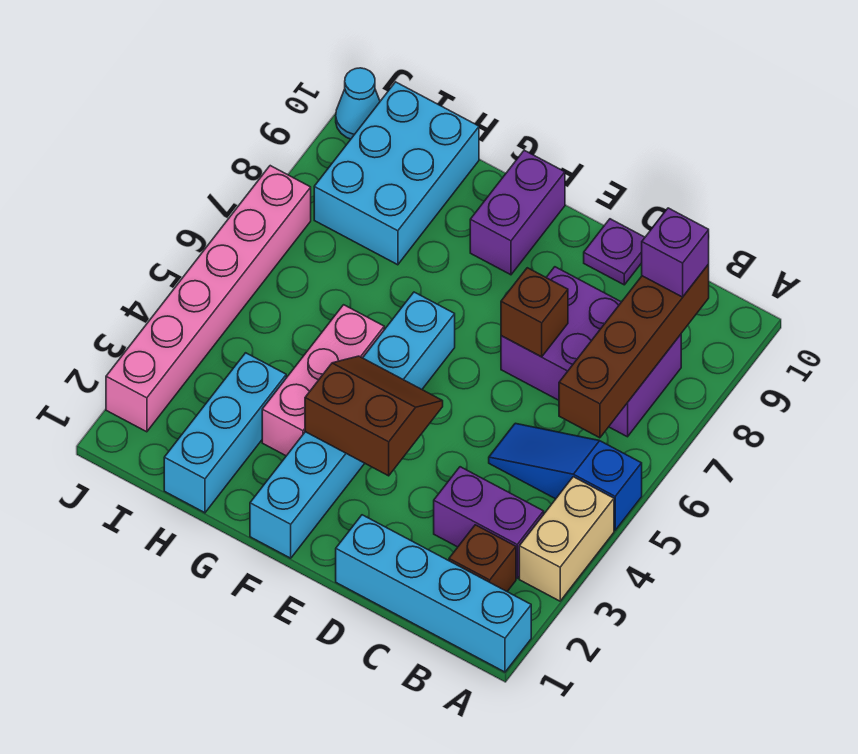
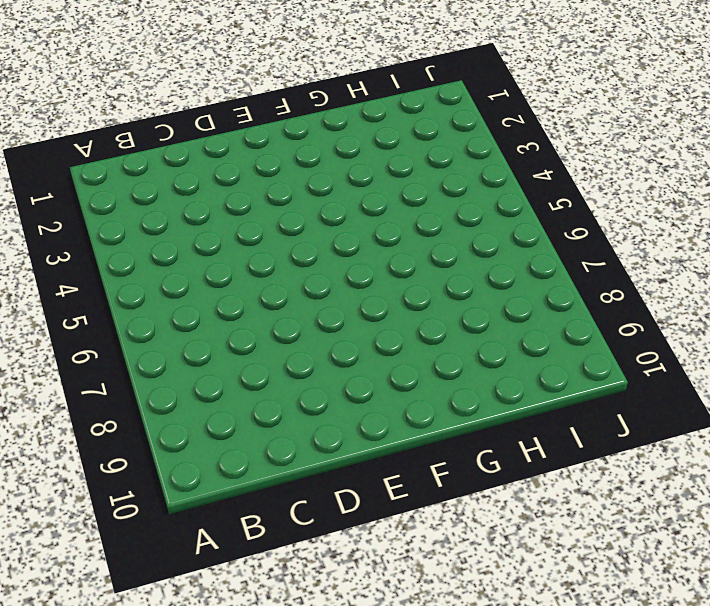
none -> cyan brick A1:D1 level 1
none -> tan brick A3:A4 level 1
none -> blue slope A5:C5 level 1 top A

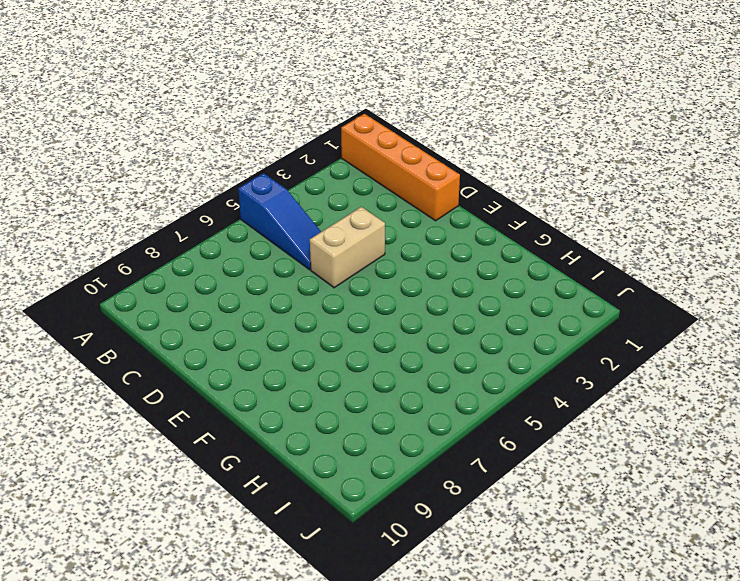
orange brick A1:D1 level 1 -> cyan brick A1:D1 level 1
tan brick D4:D5 level 1 -> tan brick A3:A4 level 1
none -> brown brick B2 level 1
none -> purple brick B3:C3 level 1
none -> purple brick B7:D8 level 1

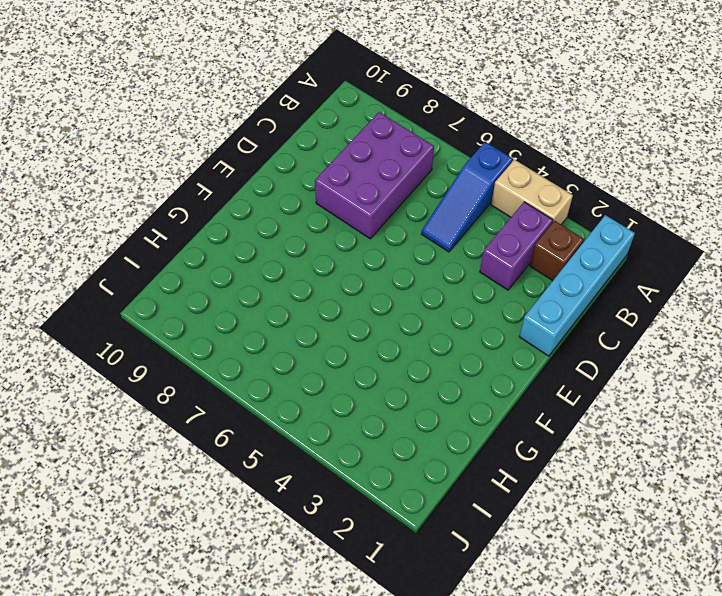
none -> purple plate D10 level 1
none -> cyan brick F1:F6 level 1
none -> purple brick F9:F10 level 1

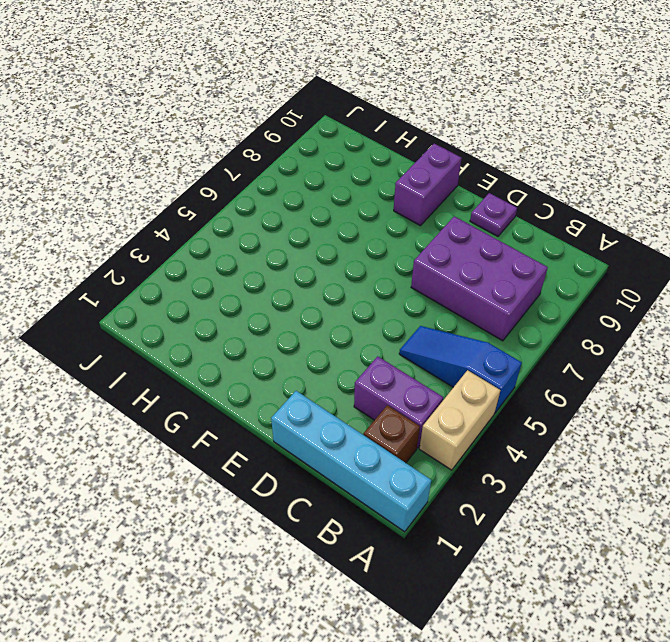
none -> cyan brick F1:F6 level 1
none -> pink brick G3:G5 level 1
none -> cyan brick H1:H3 level 1

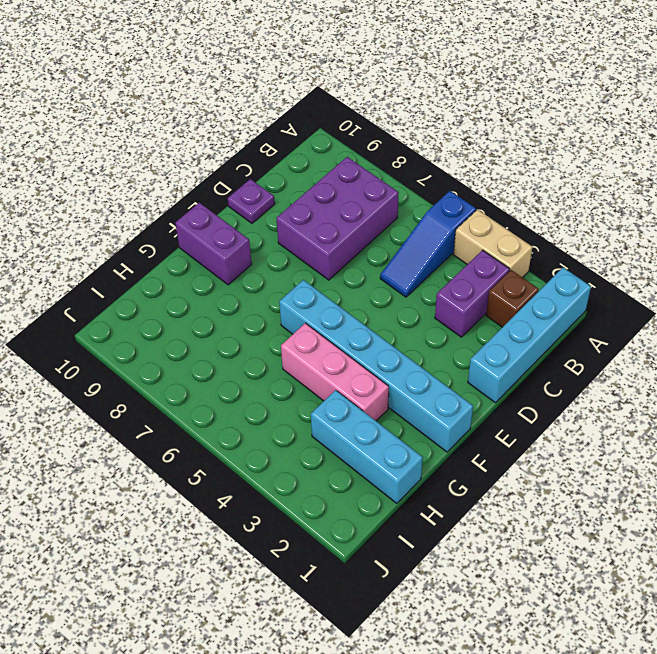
none -> cyan brick H8:I10 level 1
none -> pink brick J2:J7 level 1
none -> cyan cone J10 level 1

